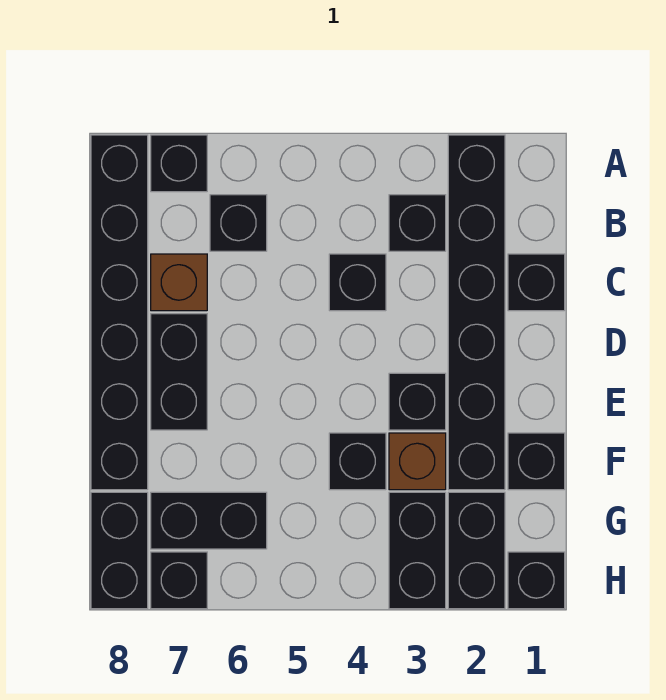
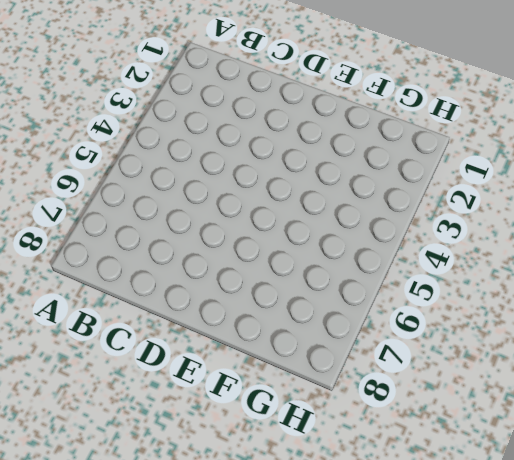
none -> black brick A2:F2 level 1
none -> black brick A7 level 1
none -> black brick A8:F8 level 1

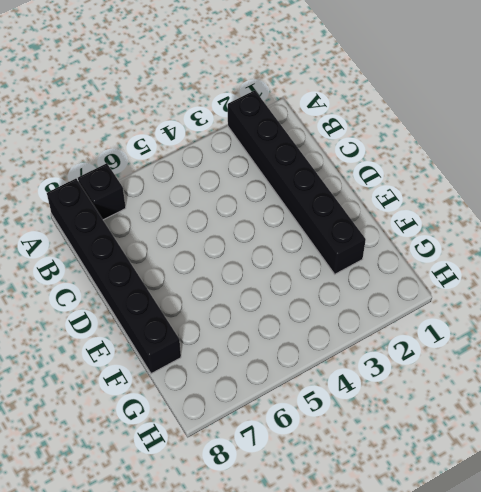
none -> black brick B3 level 1
none -> black brick B6 level 1
none -> black brick C1 level 1

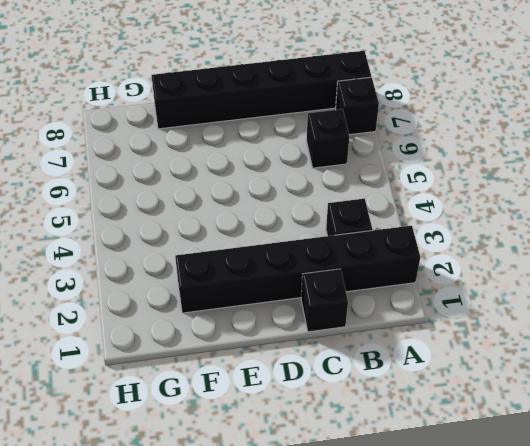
none -> black brick C4 level 1
none -> brown brick C7 level 1
none -> black brick D7:E7 level 1

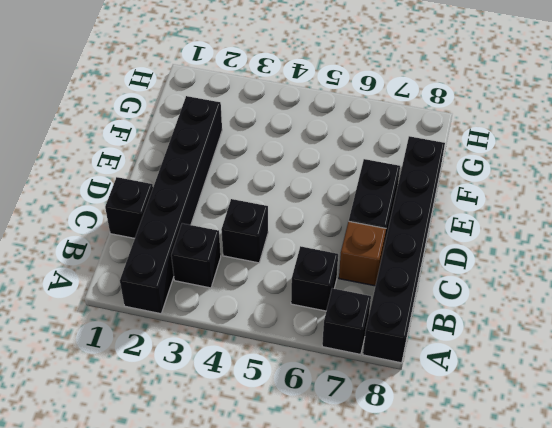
none -> black brick E3 level 1
none -> black brick F1 level 1
none -> brown brick F3 level 1

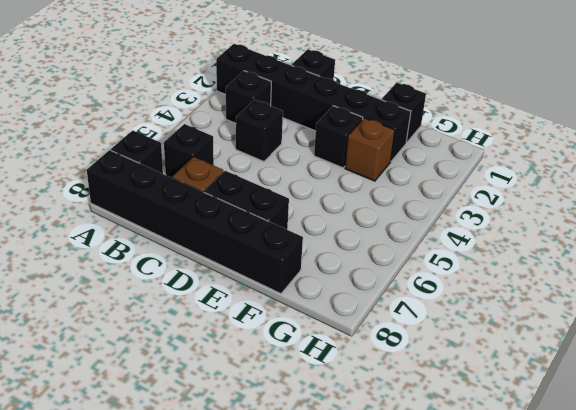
none -> black brick F4 level 1
none -> black brick G2:H2 level 1
none -> black brick G3:H3 level 1

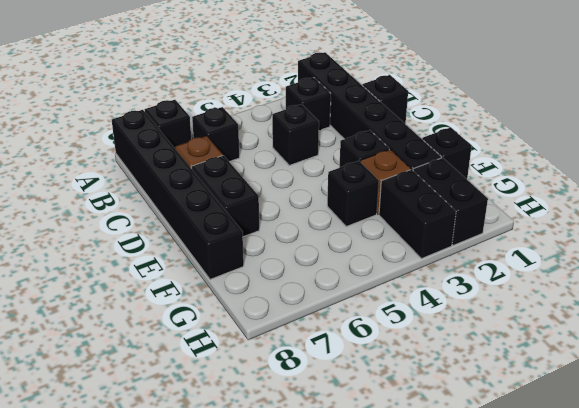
none -> black brick G6:G7 level 1
none -> black brick G8:H8 level 1
none -> black brick H1 level 1

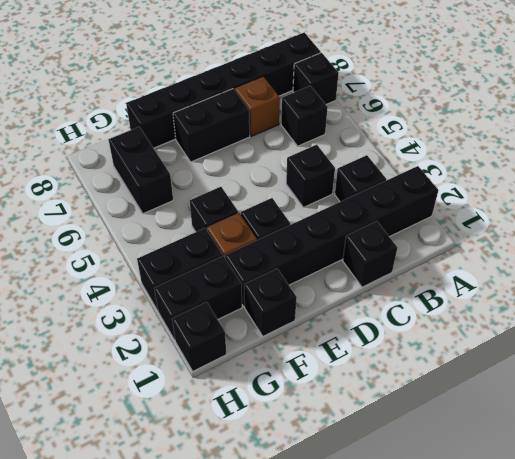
none -> black brick G8:H8 level 1
none -> black brick H7 level 1

